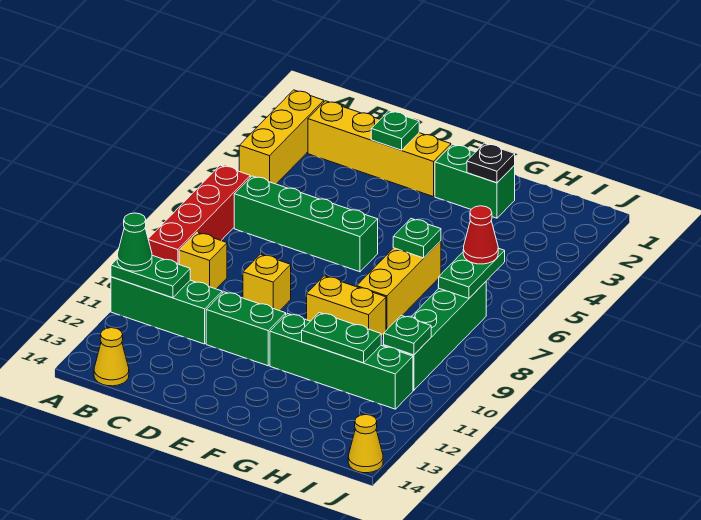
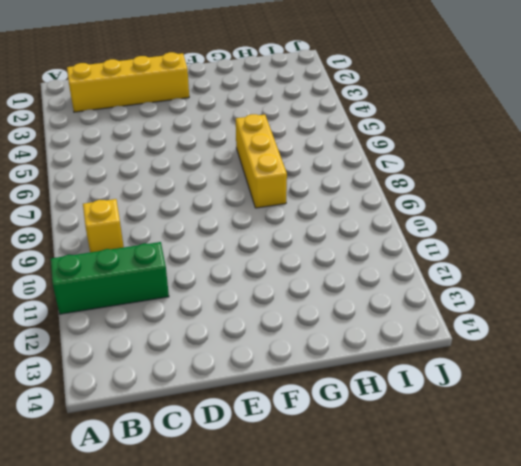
none -> yellow brick A2:A4 level 1
none -> red brick A6:A9 level 1
none -> green brick B6:E6 level 1

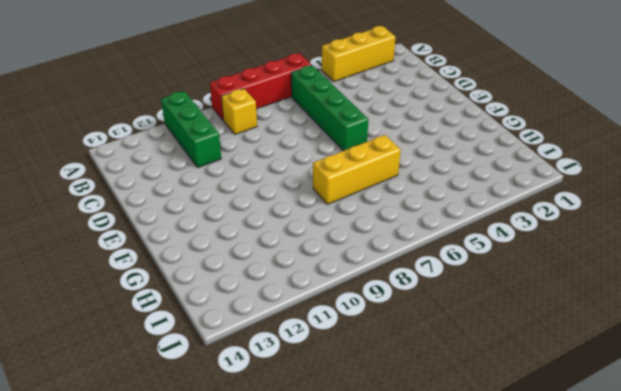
none -> yellow brick B2:E2 level 1
none -> yellow cone B14 level 1
none -> yellow brick D9 level 1

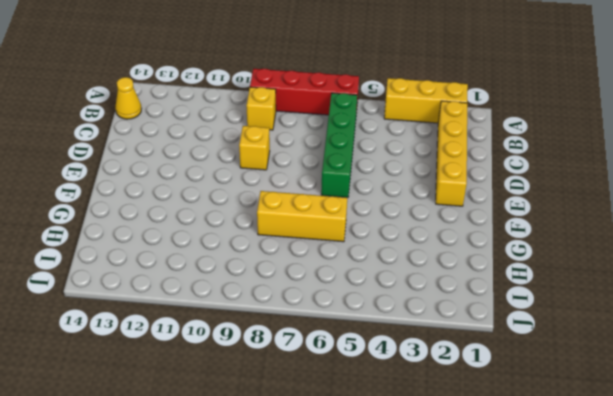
none -> green brick A11:C11 level 1
none -> green brick D11:E11 level 1
none -> green brick F2:G2 level 1

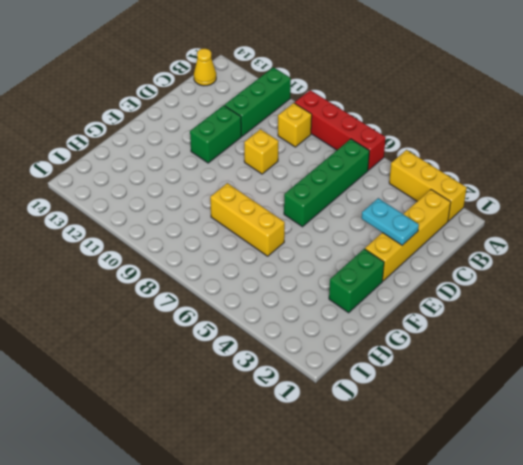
cyan plate D2:D3 level 2 -> green plate D2 level 2
none -> yellow brick F9:G9 level 1
none -> green brick F11:I11 level 1
none -> green brick I7:I10 level 1

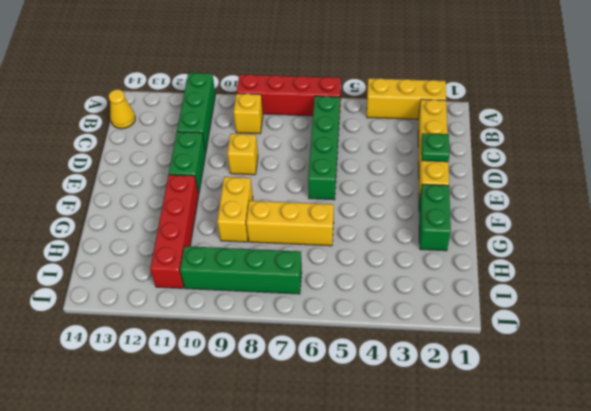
red brick F11:I11 level 1 -> green brick F11:I11 level 1
none -> yellow cone J14 level 1
none -> green plate A11:B11 level 2
none -> black plate G2 level 2

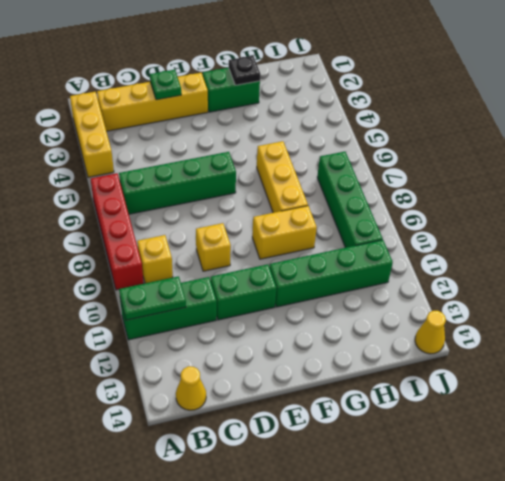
none -> green plate G6 level 2
none -> green plate G11:H11 level 2
none -> green plate I6:I7 level 2

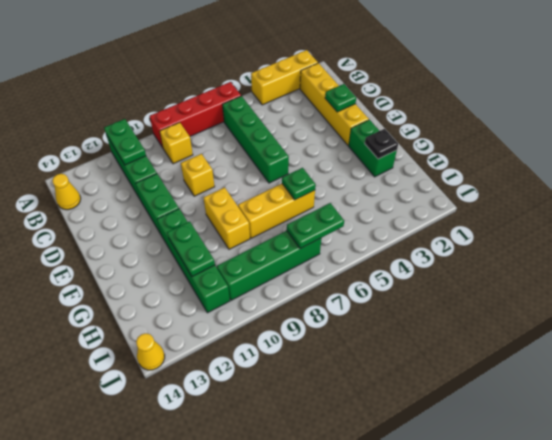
none -> green plate I10 level 2
none -> green cone A11 level 3
none -> red cone I6 level 3

